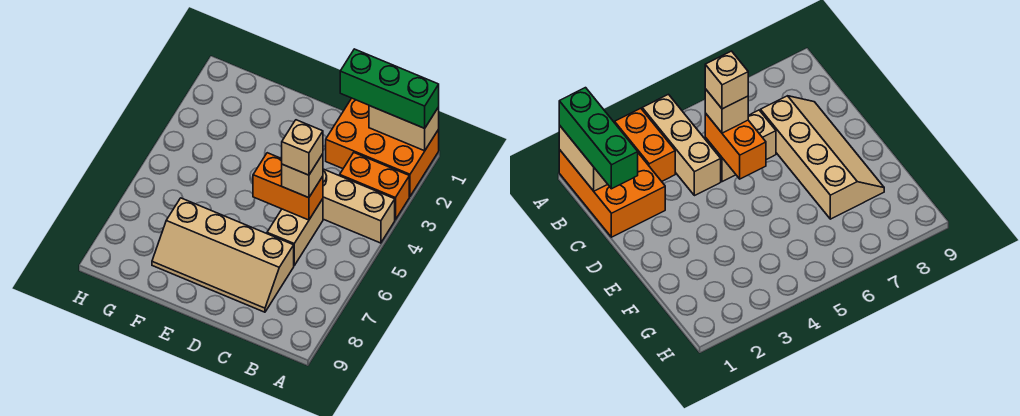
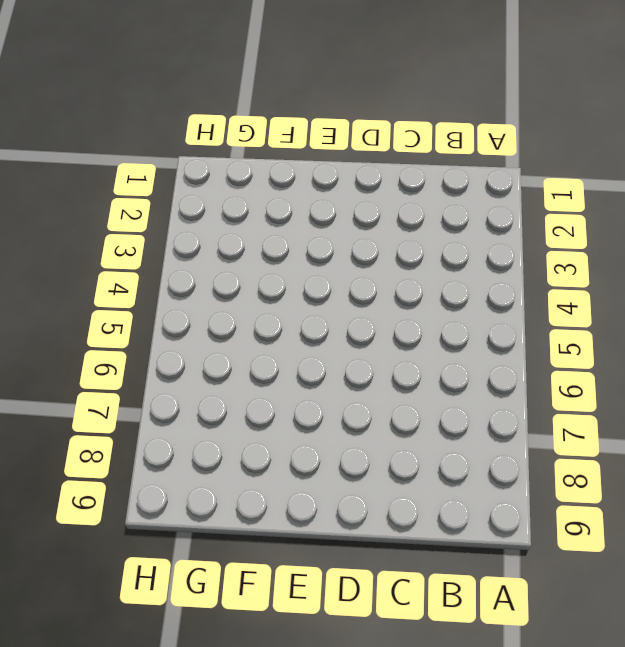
none -> orange brick A1:C2 level 1
none -> orange brick A3:B3 level 1

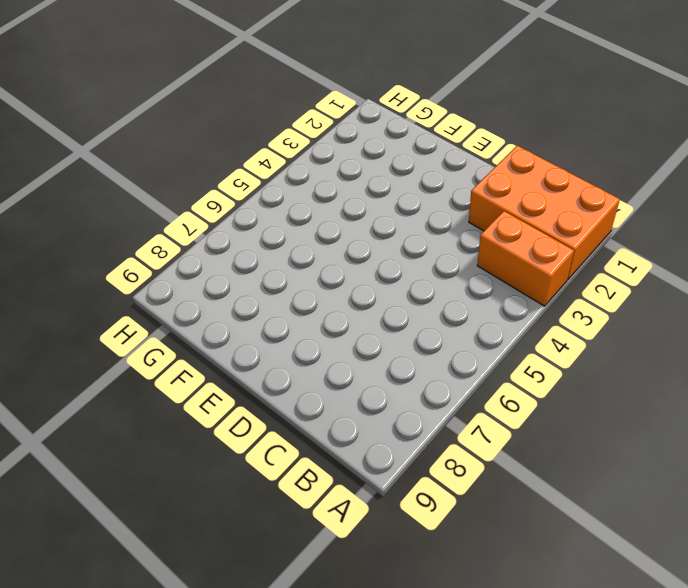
none -> tan brick A4:C4 level 1
none -> tan brick C5:C6 level 1

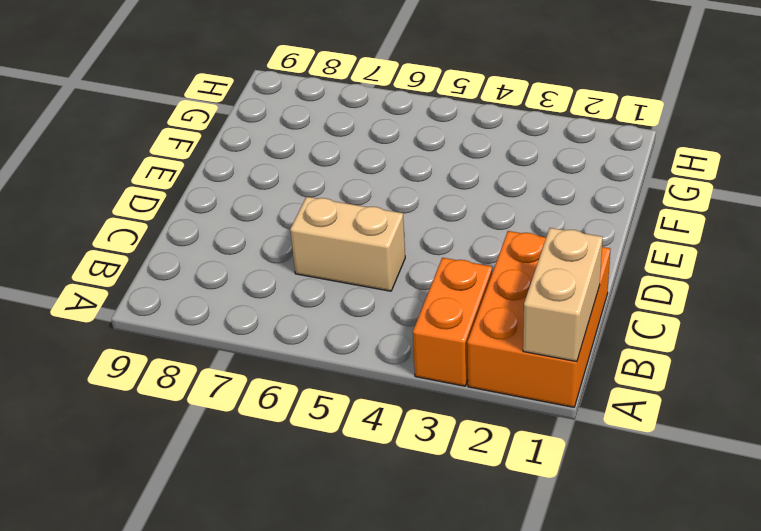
none -> tan brick A4:C4 level 1
none -> tan slope C7:F8 level 1 top 7

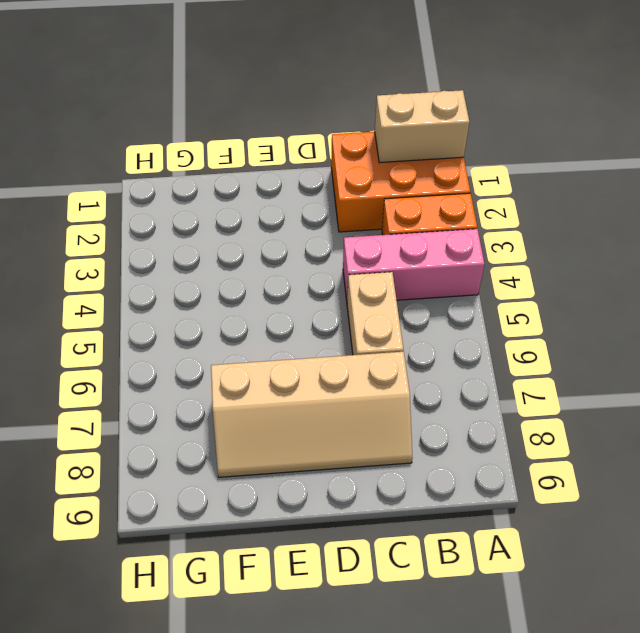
pink brick A4:C4 level 1 -> tan brick A4:C4 level 1
none -> orange brick C5:D5 level 2
none -> green brick A1:C1 level 3

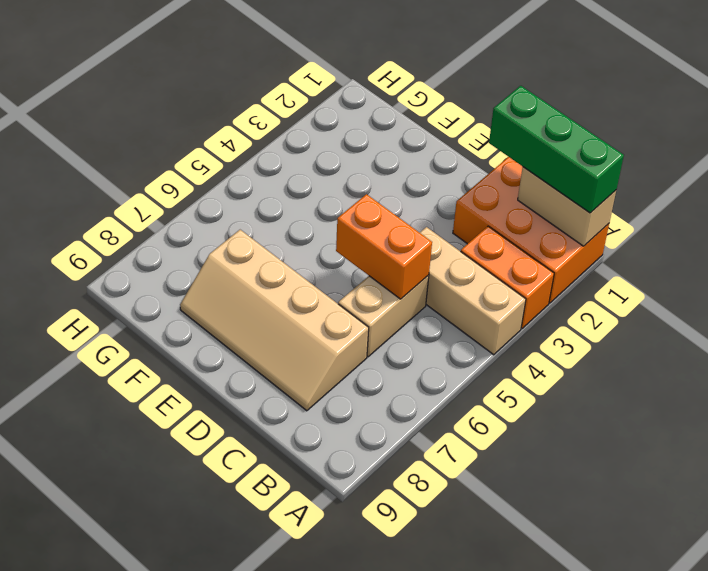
none -> tan brick C5 level 3
none -> tan brick C5 level 4

